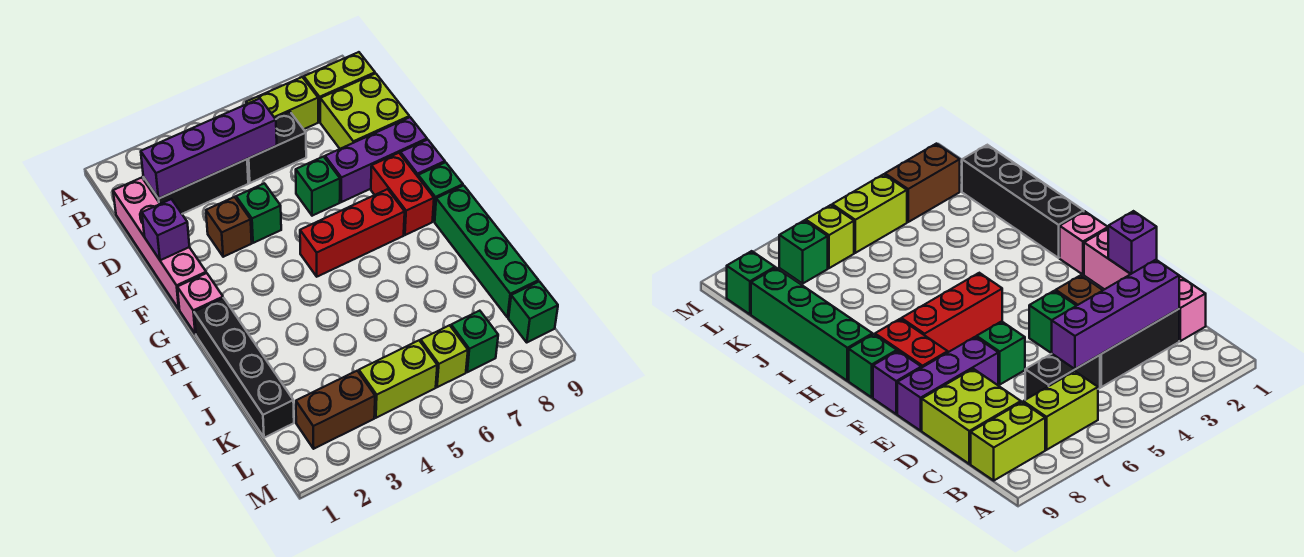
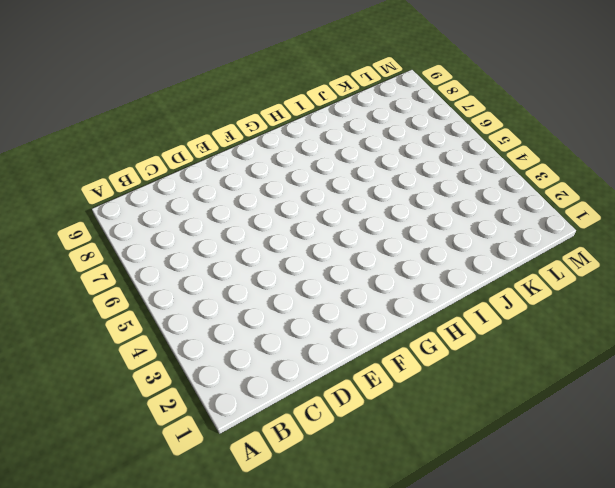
none -> lime brick B6:B7 level 1
none -> lime brick B8:B9 level 1
none -> pink brick C1:F1 level 1

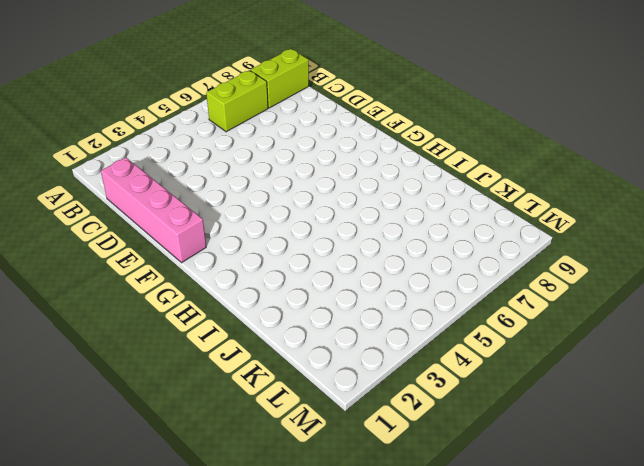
none -> black brick C2:C4 level 1
none -> black brick C5:C6 level 1
none -> lime brick C8:D9 level 1

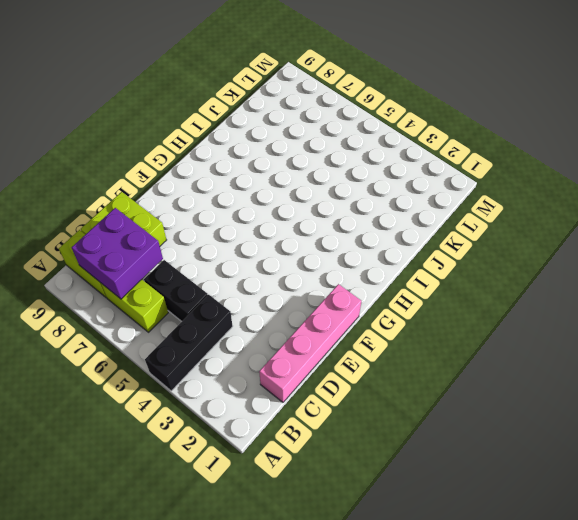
black brick A4:C4 level 1 -> black brick C2:C4 level 1
purple brick B7:C8 level 2 -> none
none -> brown brick E3 level 1
none -> green brick E4 level 1
none -> green brick E6 level 1

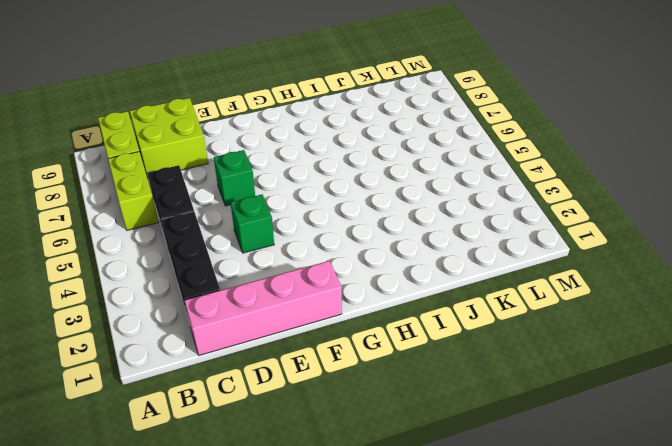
none -> brown brick E3 level 1
none -> purple brick E7:E9 level 1
none -> red brick F8:G8 level 1

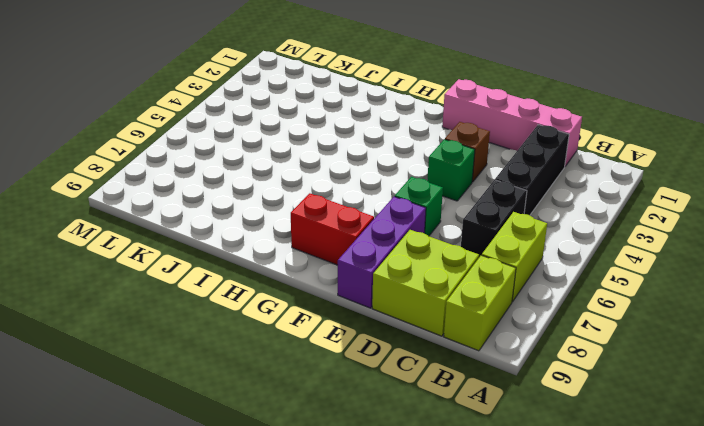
none -> purple brick F9 level 1
none -> pink brick G1 level 1
none -> red brick G5:G7 level 1

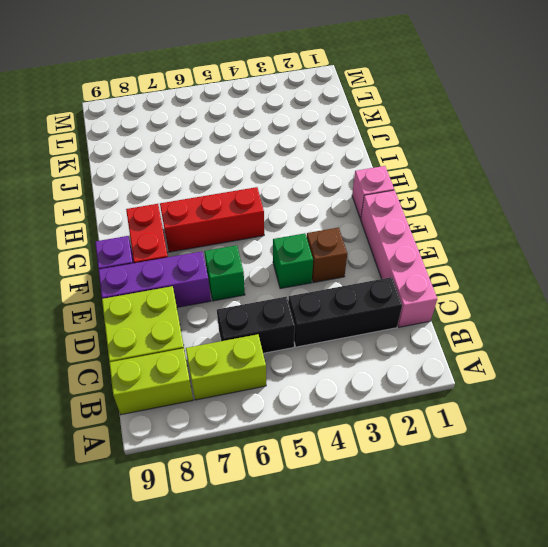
none -> green brick G9 level 1
none -> black brick H1:K1 level 1
none -> green brick H9:K9 level 1

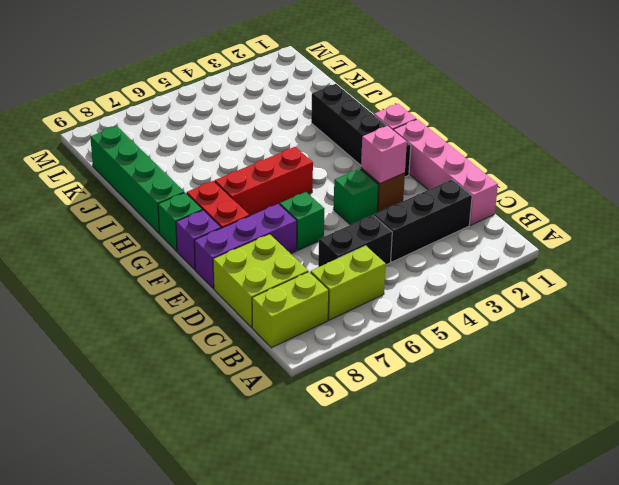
pink brick E3 level 2 -> none
black brick F2:I2 level 1 -> black brick H1:K1 level 1
none -> brown brick L2:L3 level 1
none -> lime brick L4:L5 level 1
none -> lime brick L6 level 1

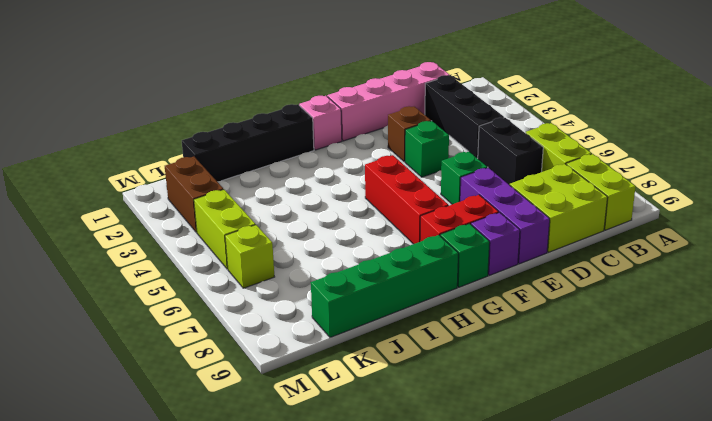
none -> green brick L7 level 1
none -> green brick L9 level 1
none -> purple brick C2:C5 level 2

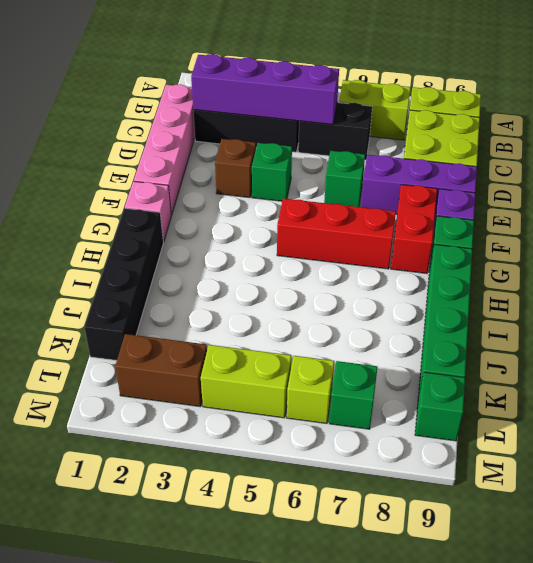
none -> purple brick E1 level 2

